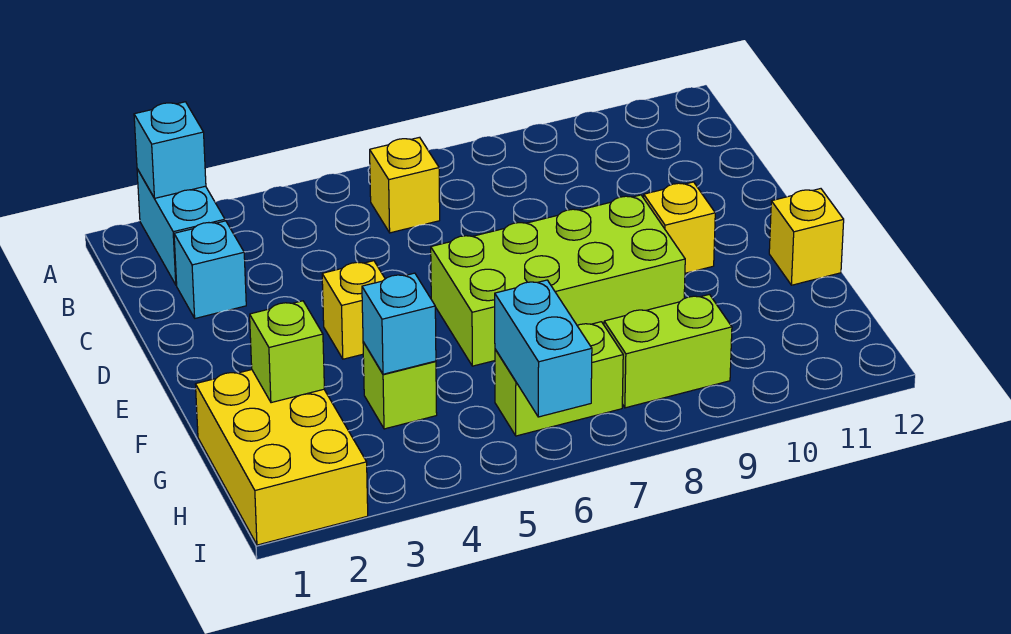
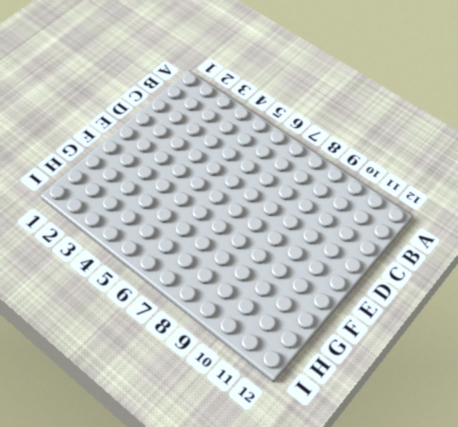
none -> cyan brick A2:B2 level 1
none -> yellow brick B6 level 1
none -> cyan brick C2 level 1

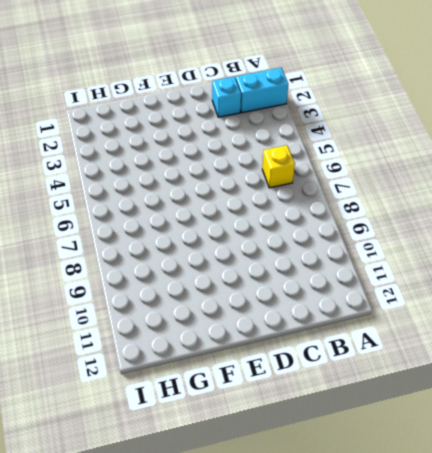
none -> yellow brick E4 level 1
none -> lime brick E6:F9 level 1
none -> yellow brick E10 level 1

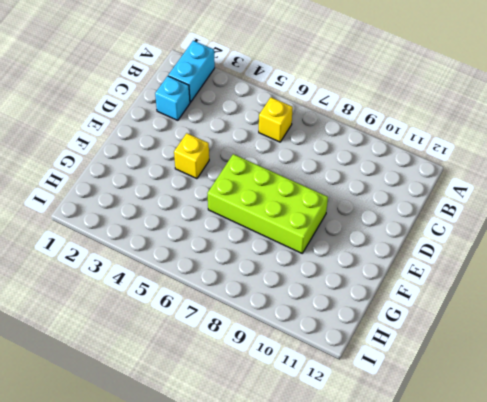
none -> yellow brick E10 level 1
none -> yellow brick F12 level 1
none -> yellow brick G1:I2 level 1

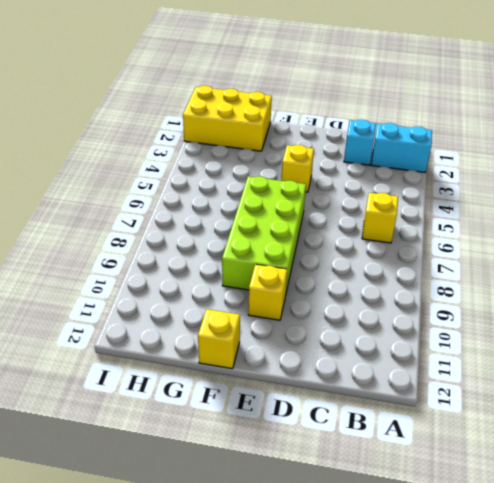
none -> lime brick G4 level 1
none -> lime brick H6:H7 level 1
none -> lime brick H8:H9 level 1

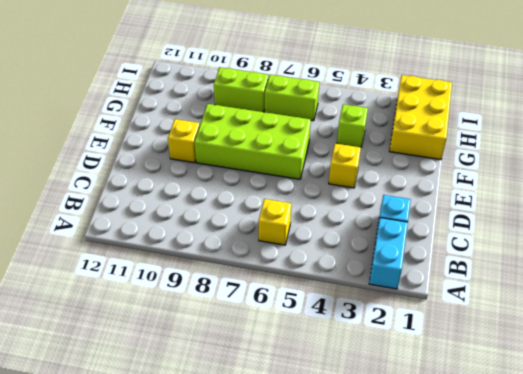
none -> yellow brick F12 level 1
none -> cyan brick A2 level 2
none -> lime brick G2 level 2

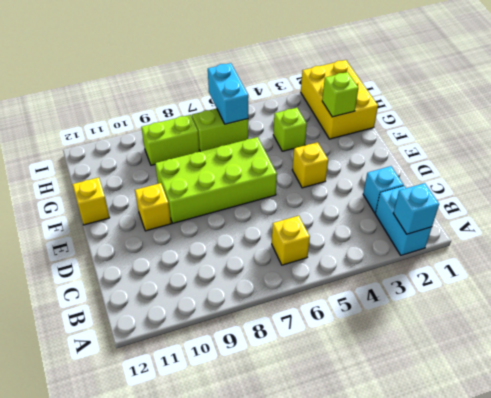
none -> cyan brick G4 level 2

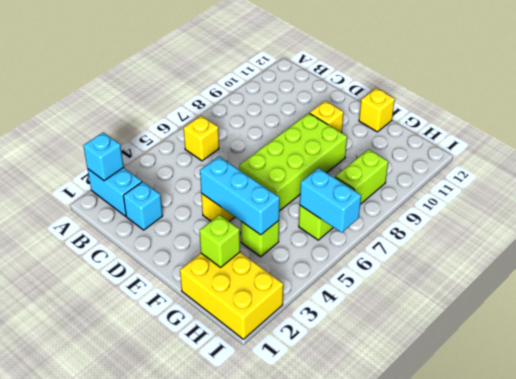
cyan brick E4:G4 level 2 -> cyan brick G4 level 2

